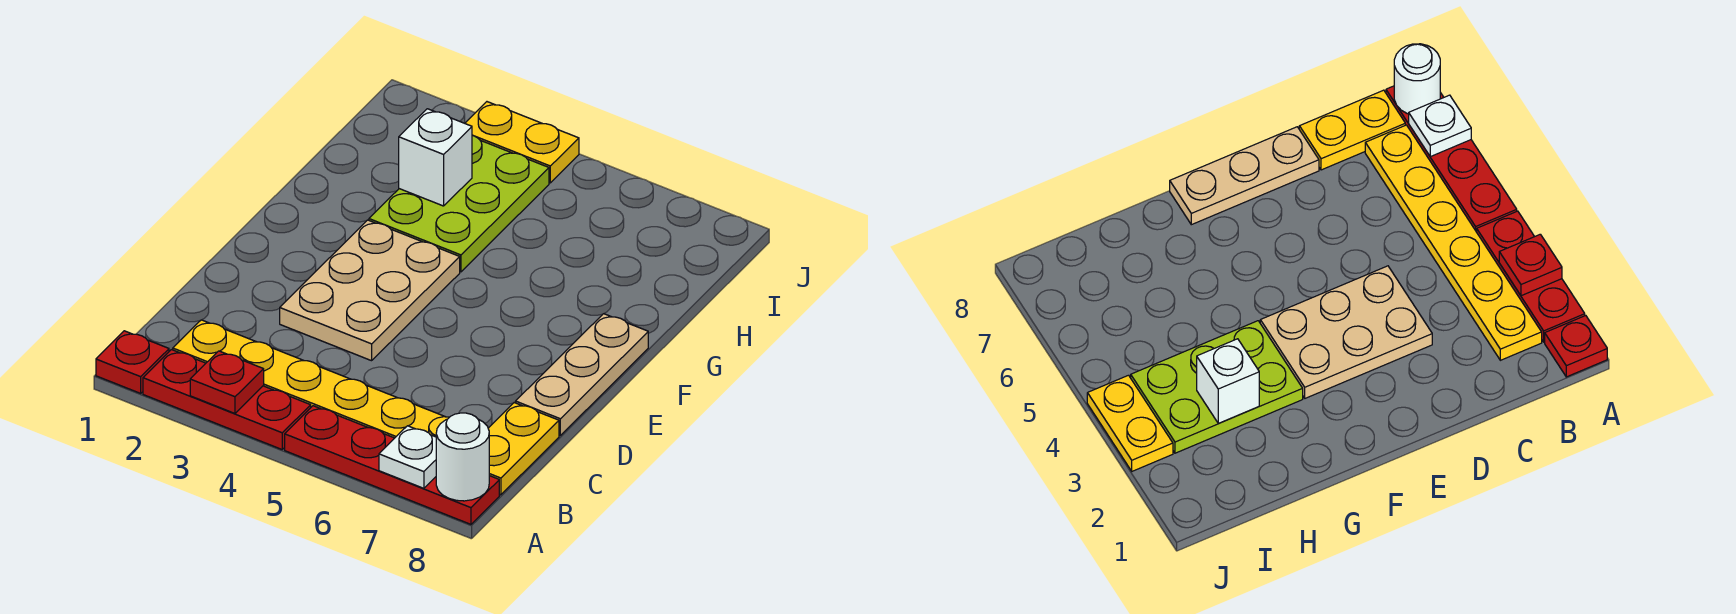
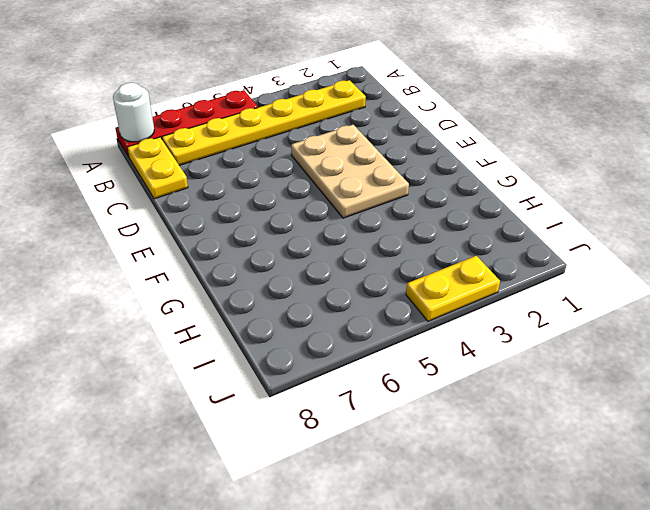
none -> red plate A1 level 1
none -> red plate A2:A4 level 1
none -> tan plate D8:F8 level 1

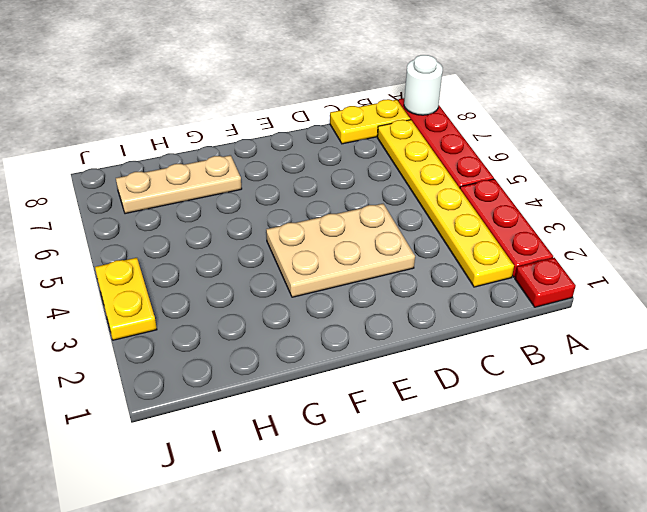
tan plate G7:I7 level 1 -> tan plate D8:F8 level 1
none -> lime plate G3:I4 level 1
none -> red plate A3 level 2
none -> white plate A7 level 2

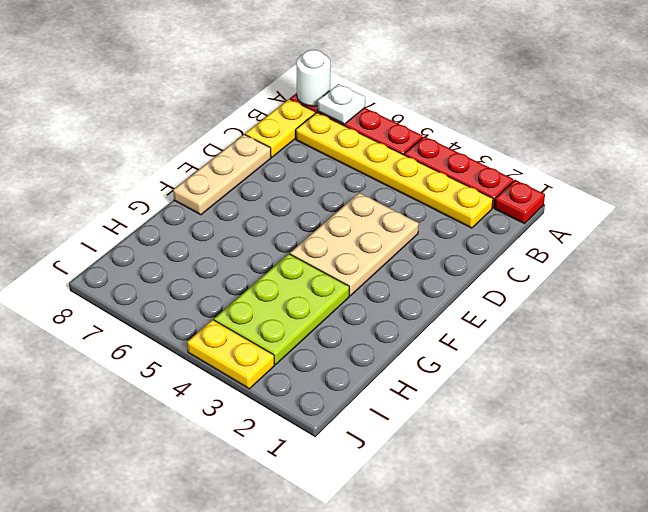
none -> red plate A3 level 2
none -> white brick H3 level 2

